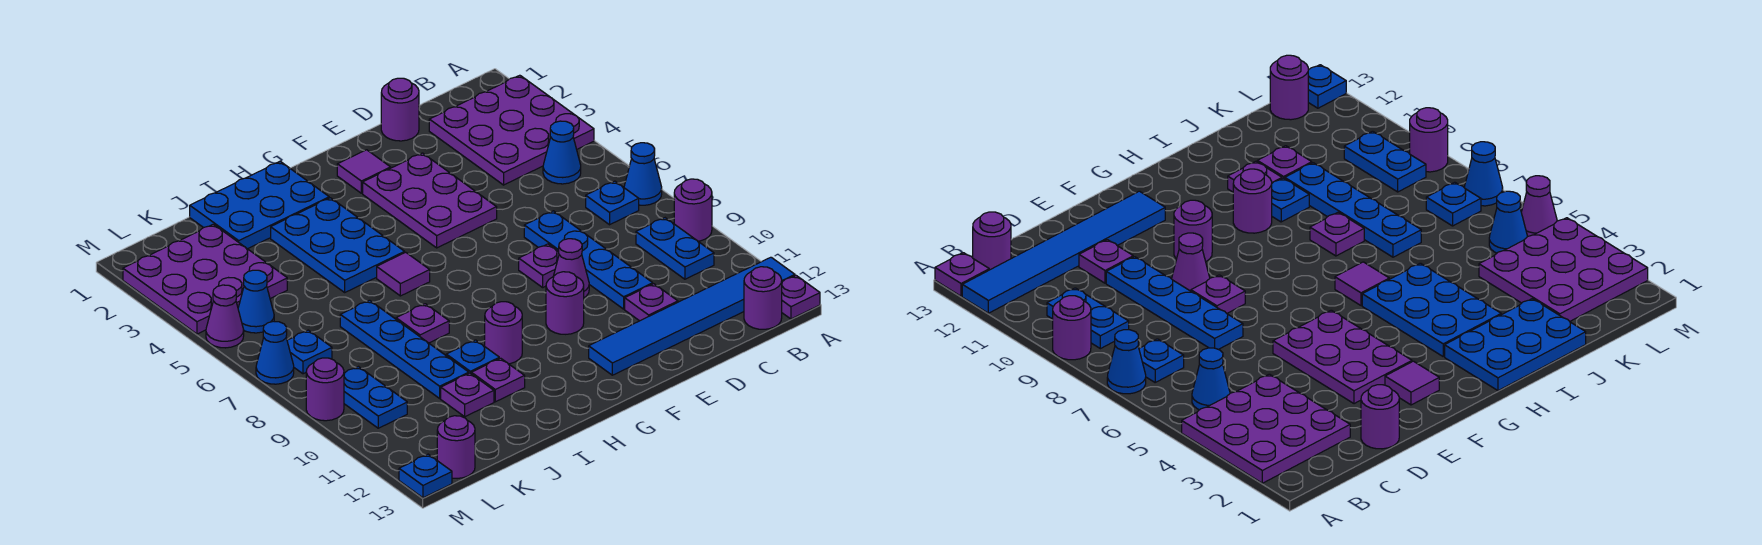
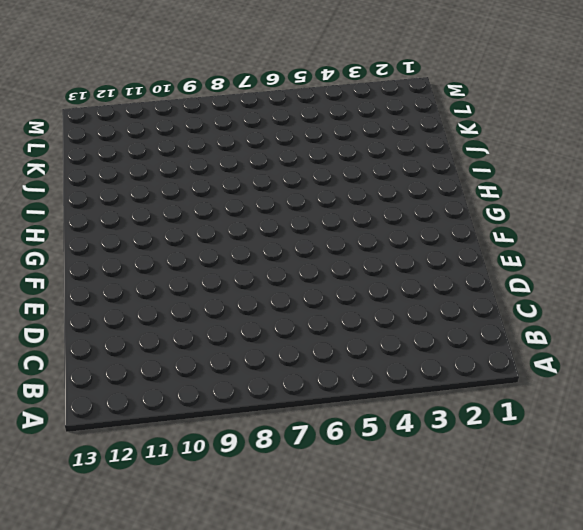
none -> purple plate A2:C4 level 1
none -> blue cone A7 level 1
none -> purple round brick A9 level 1
none -> blue tile A12:F12 level 1

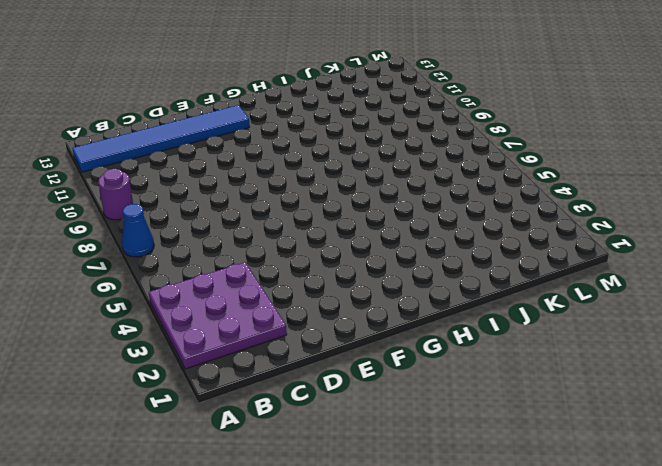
none -> purple plate A13 level 1
none -> blue cone B5 level 1
none -> blue plate B7 level 1
none -> blue plate B9:B10 level 1

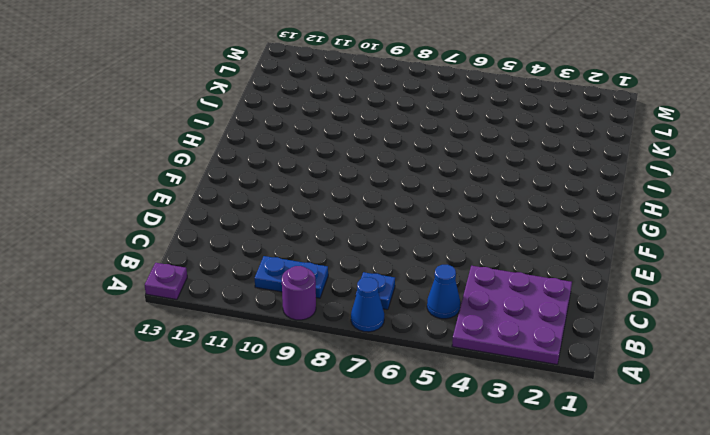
none -> blue tile A12:F12 level 1
none -> purple round brick B13 level 1
none -> purple round brick D1 level 1
none -> blue plate D7:D10 level 1

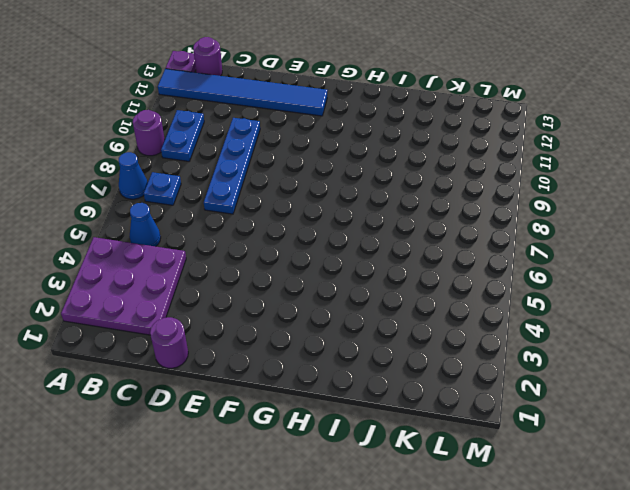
none -> purple plate D11 level 1
none -> purple plate E3:F5 level 1
none -> purple plate E8 level 1
none -> purple cone E9 level 1

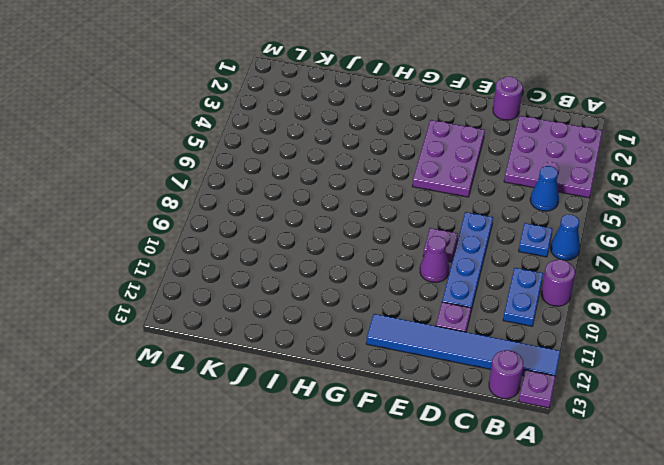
none -> purple tile F2 level 1
none -> purple round brick F10 level 1
none -> blue plate H1:J2 level 1
none -> blue plate H3:I5 level 1

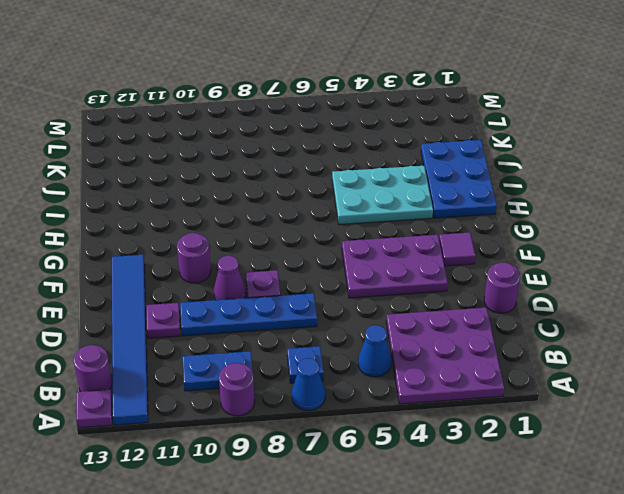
cyan plate H3:I5 level 1 -> blue plate H3:I5 level 1
none -> purple tile H6 level 1
none -> purple round brick H10 level 1
none -> purple plate I8 level 1
none -> blue plate I10 level 1

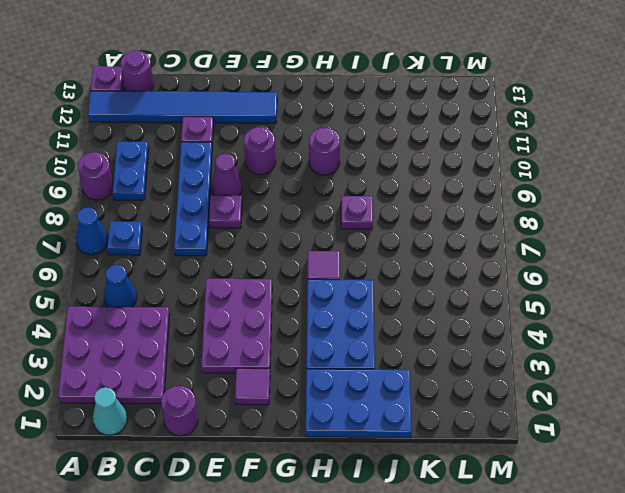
cyan cone B1 level 1 -> none
none -> blue plate I10 level 1
none -> purple plate I11 level 1
none -> blue plate J7:J10 level 1
none -> purple plate J11 level 1

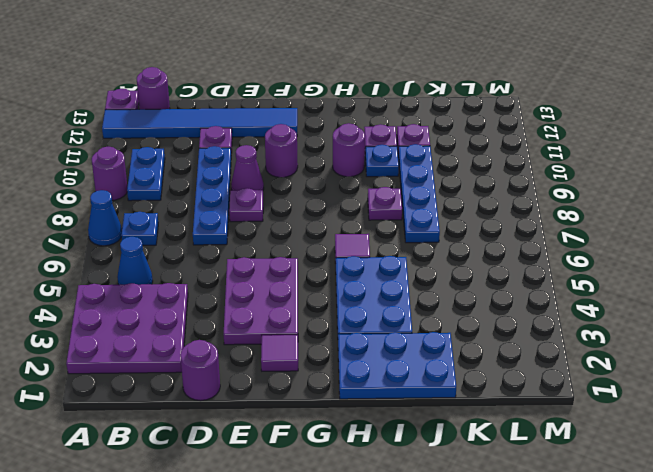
none -> purple plate K2:M4 level 1
none -> blue cone L5 level 1
none -> blue plate L7 level 1
none -> blue plate L9:L10 level 1

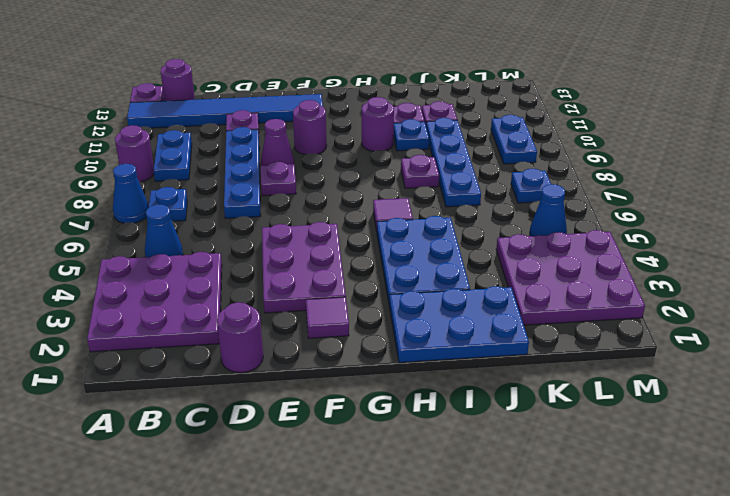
none -> purple round brick L13 level 1
none -> purple cone M5 level 1
none -> blue cone M7 level 1
none -> purple round brick M9 level 1

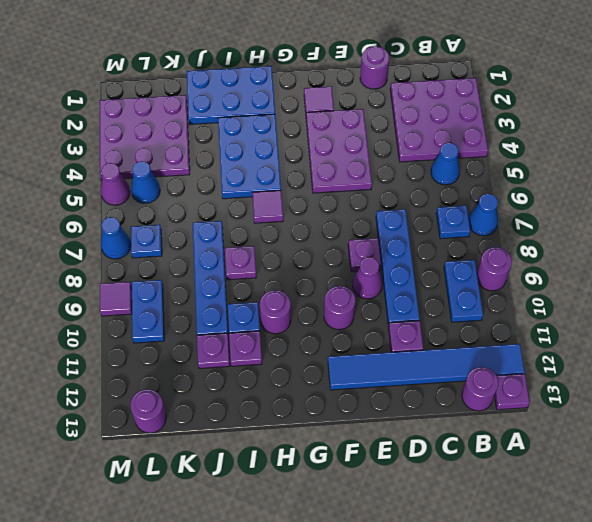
purple tile M9 level 1 -> purple round brick M9 level 1
none -> blue plate M13 level 1

